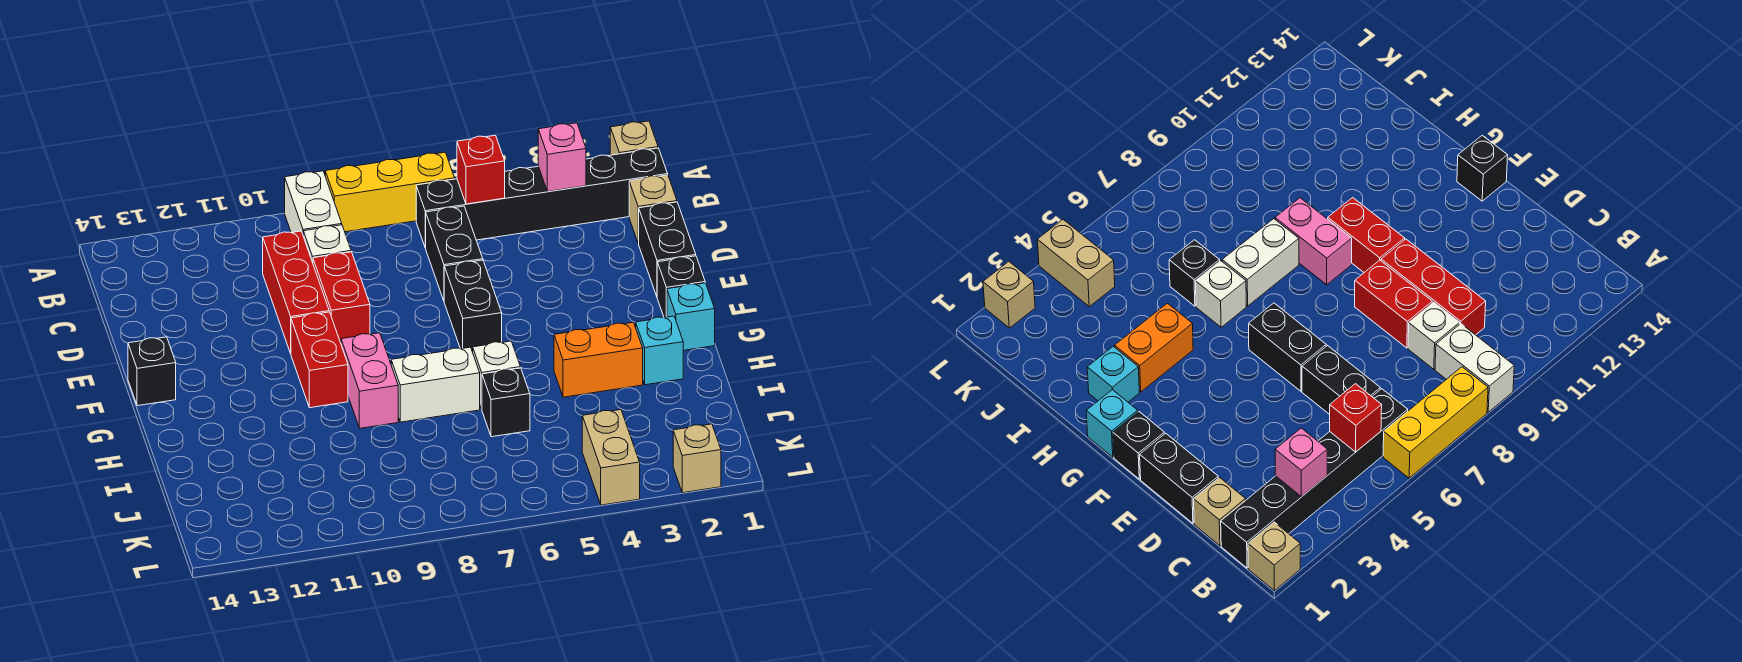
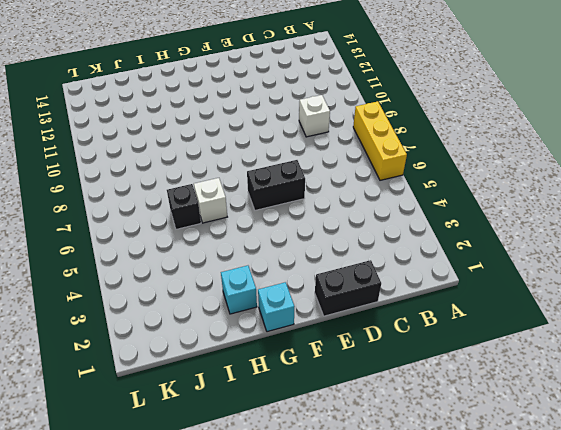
none -> tan brick A1 level 1
none -> white brick A9:B9 level 1
none -> black brick B1:B6 level 1

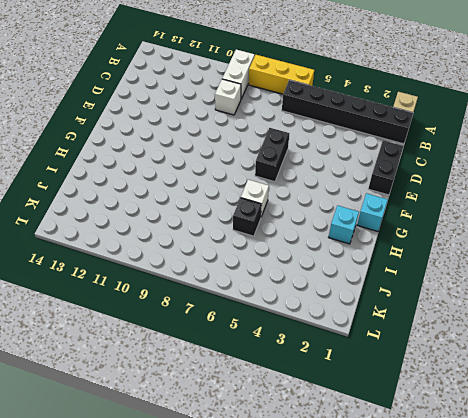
none -> tan brick C1 level 1
none -> black brick C6:D6 level 1
none -> red brick C10:E10 level 1

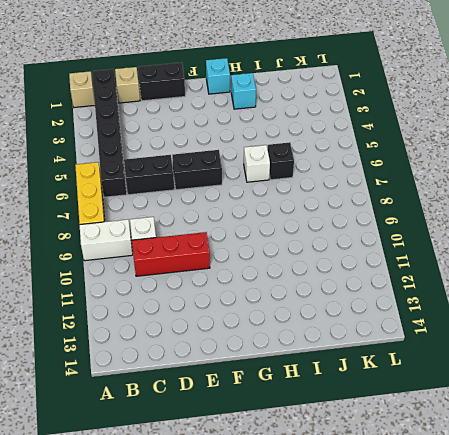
none -> red brick D9:E9 level 1
none -> black brick F1 level 1
none -> red brick F10:G10 level 1

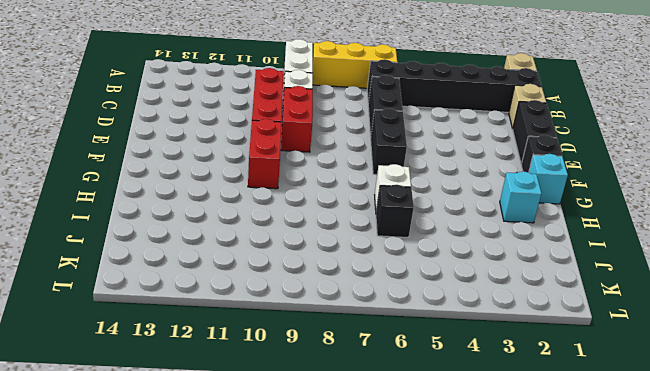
none -> black brick F14 level 1
none -> pink brick G9:H9 level 1
none -> orange brick H3:H4 level 1

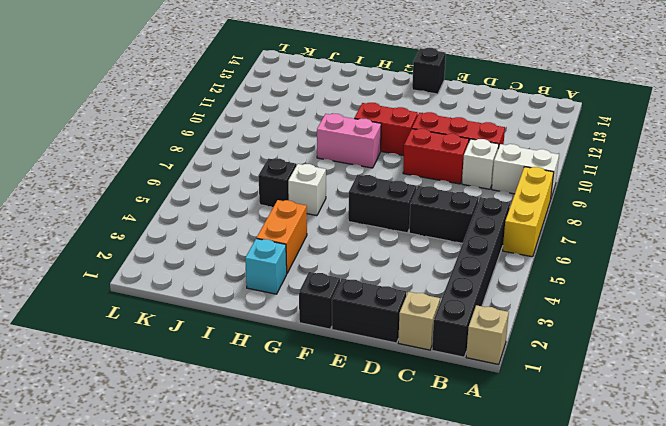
none -> cyan brick G1 level 1
none -> white brick H7:H8 level 1
none -> tan brick K4:L4 level 1

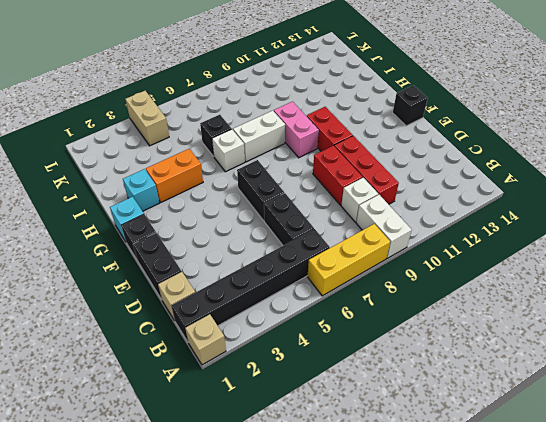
none -> tan brick L2 level 1
none -> pink brick B3 level 2
none -> red brick B5 level 2

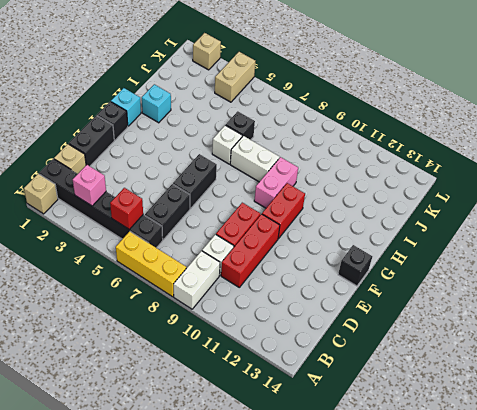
none -> orange brick H3:H4 level 1

